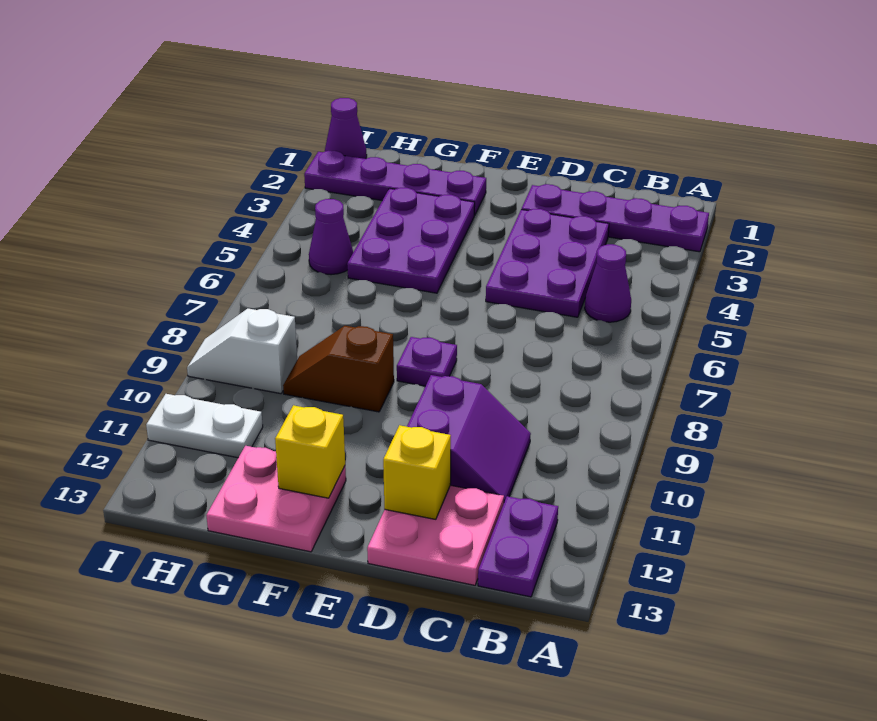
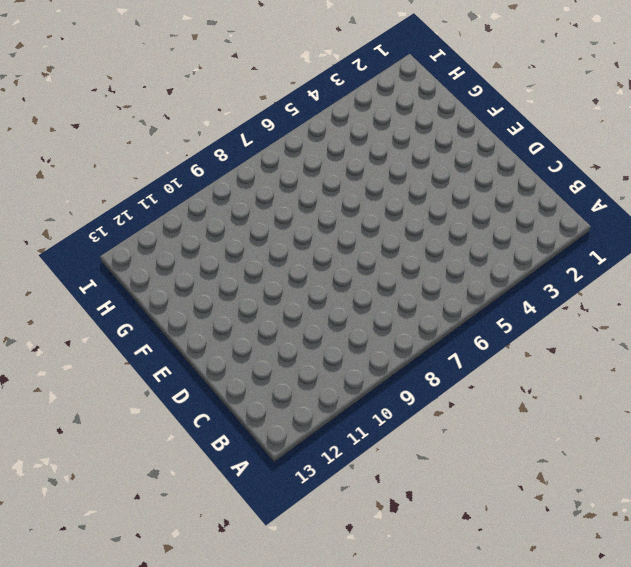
none -> purple plate A2:D2 level 1
none -> purple cone B5 level 1
none -> purple plate B12:B13 level 1

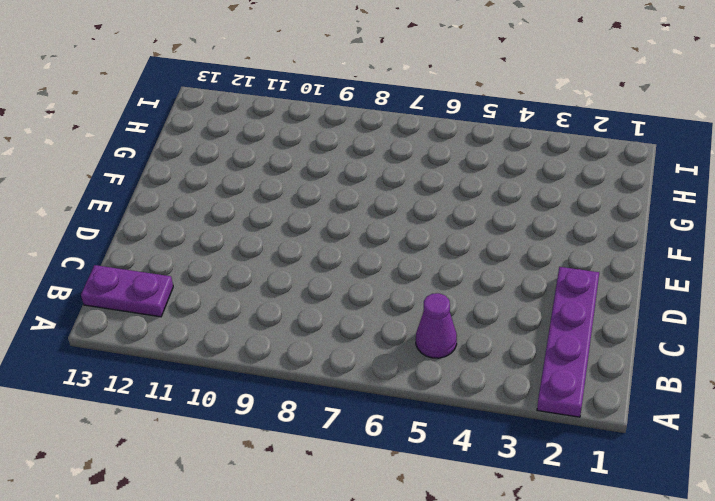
none -> purple plate C3:D5 level 1
none -> purple slope C10:D11 level 1 top D
none -> pink plate C12:D13 level 1

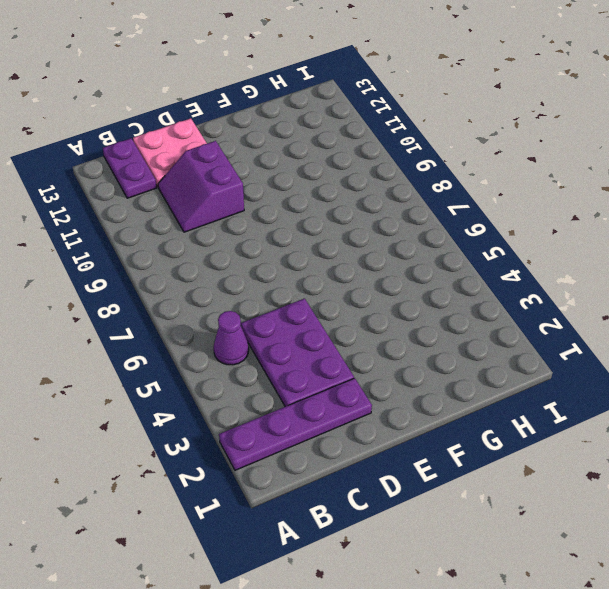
none -> purple plate E8 level 1
none -> purple plate F2:I2 level 1
none -> purple plate F3:G5 level 1

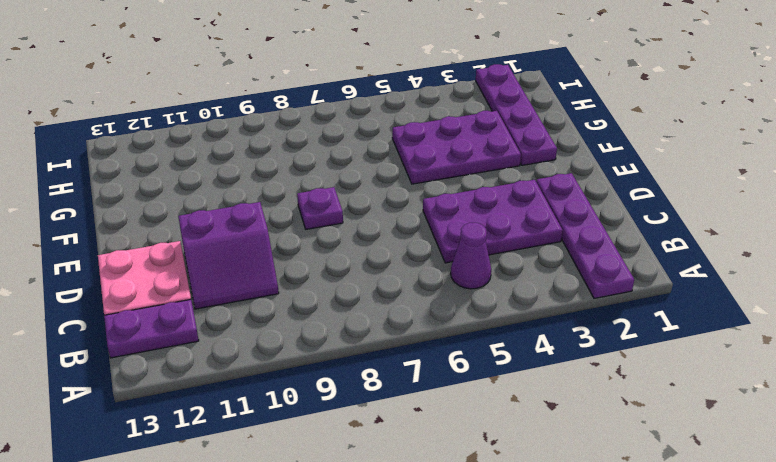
none -> brown slope F9:G9 level 1 top F
none -> pink plate F12:G13 level 1
none -> purple cone H5 level 1

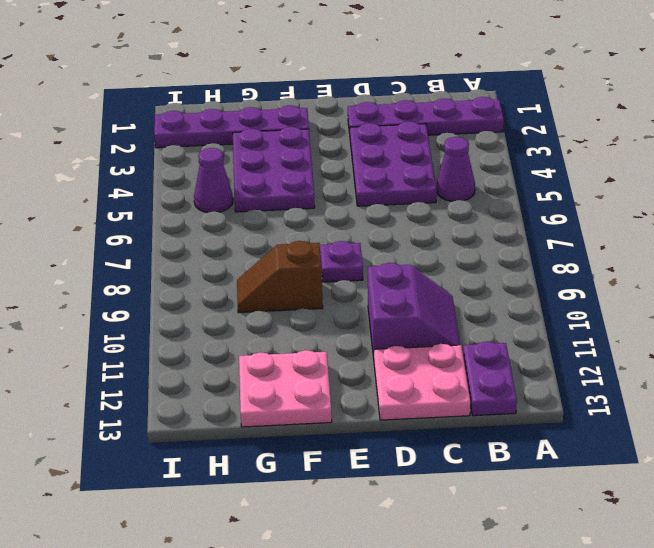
none -> white slope H9:I9 level 1 top H
none -> white plate H11:I11 level 1
none -> purple cone I1 level 1

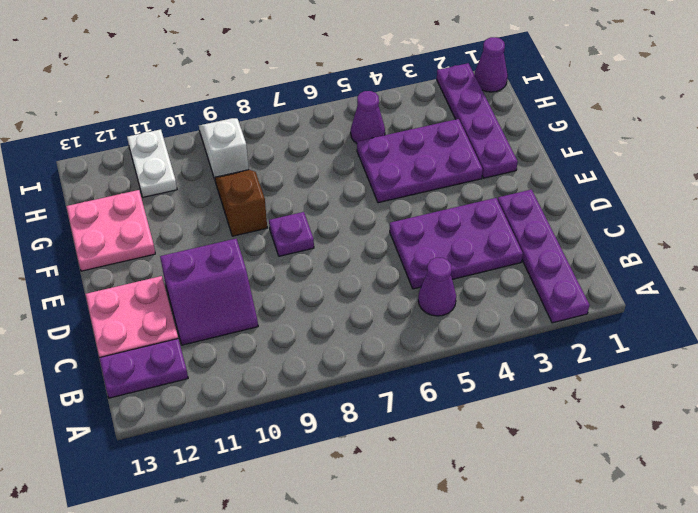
none -> yellow brick D12 level 2
none -> yellow brick F12 level 2

